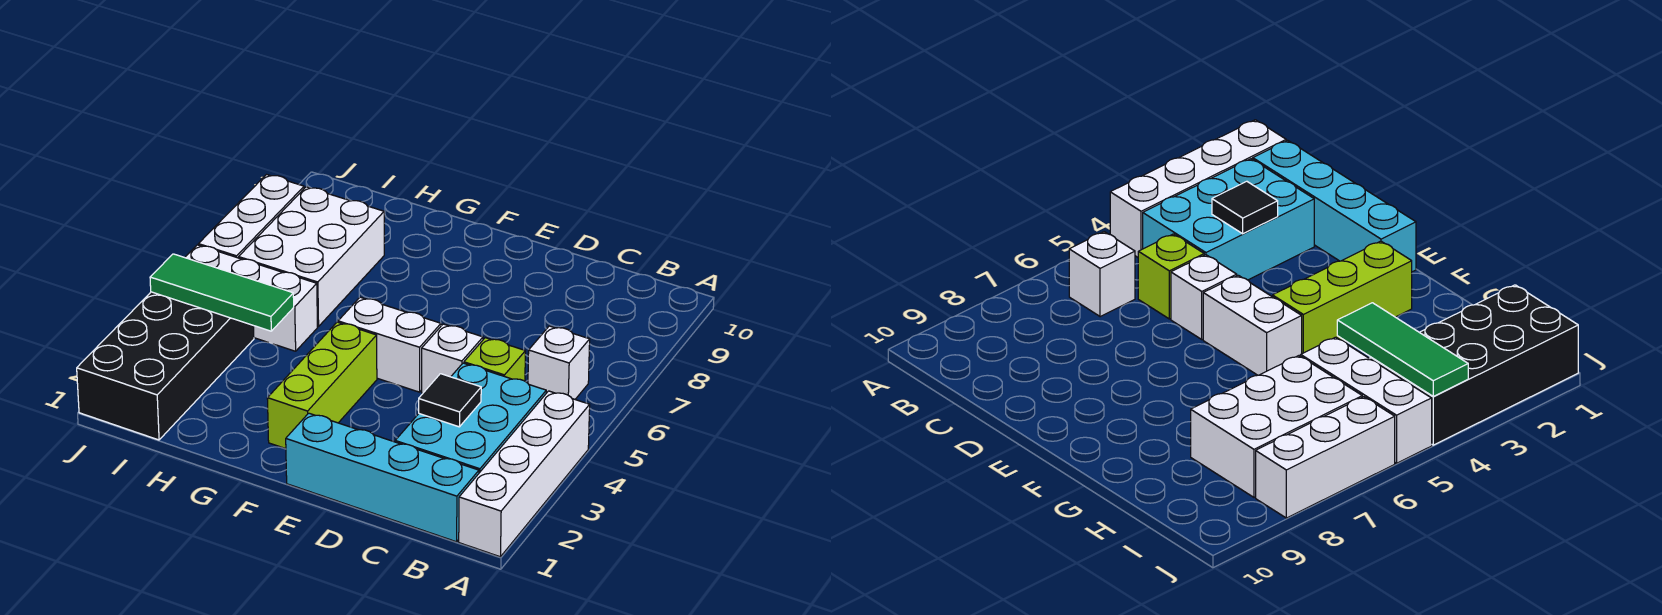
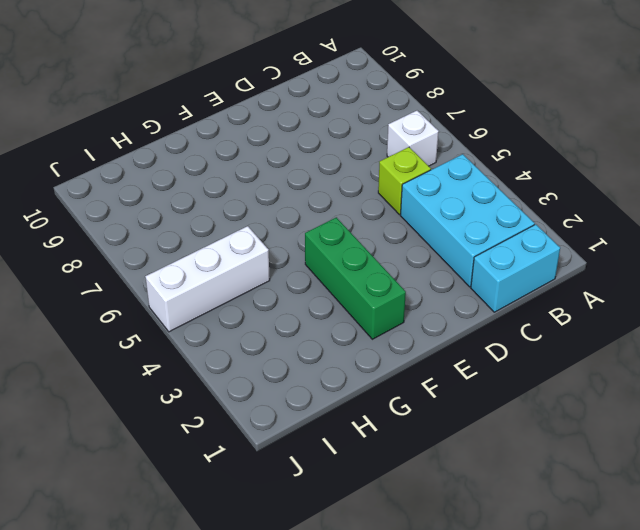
cyan brick B1:C1 level 1 -> cyan brick B1:E1 level 1
green brick F2:F4 level 1 -> lime brick F2:F4 level 1
none -> white brick A1:A4 level 1
none -> white brick D5 level 1
none -> white brick E5:F5 level 1

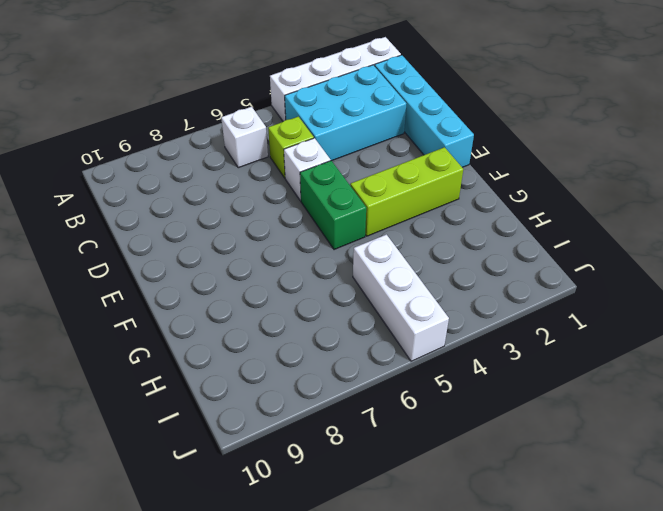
green brick E5:F5 level 1 -> white brick E5:F5 level 1
none -> white brick H6:I8 level 1
none -> black brick I1:J4 level 1
none -> white brick J6:J8 level 1

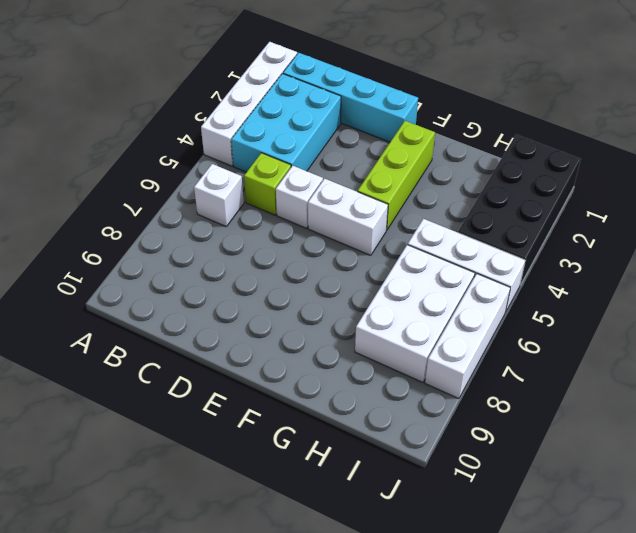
none -> black tile C3 level 2
none -> green tile H4:J4 level 2

